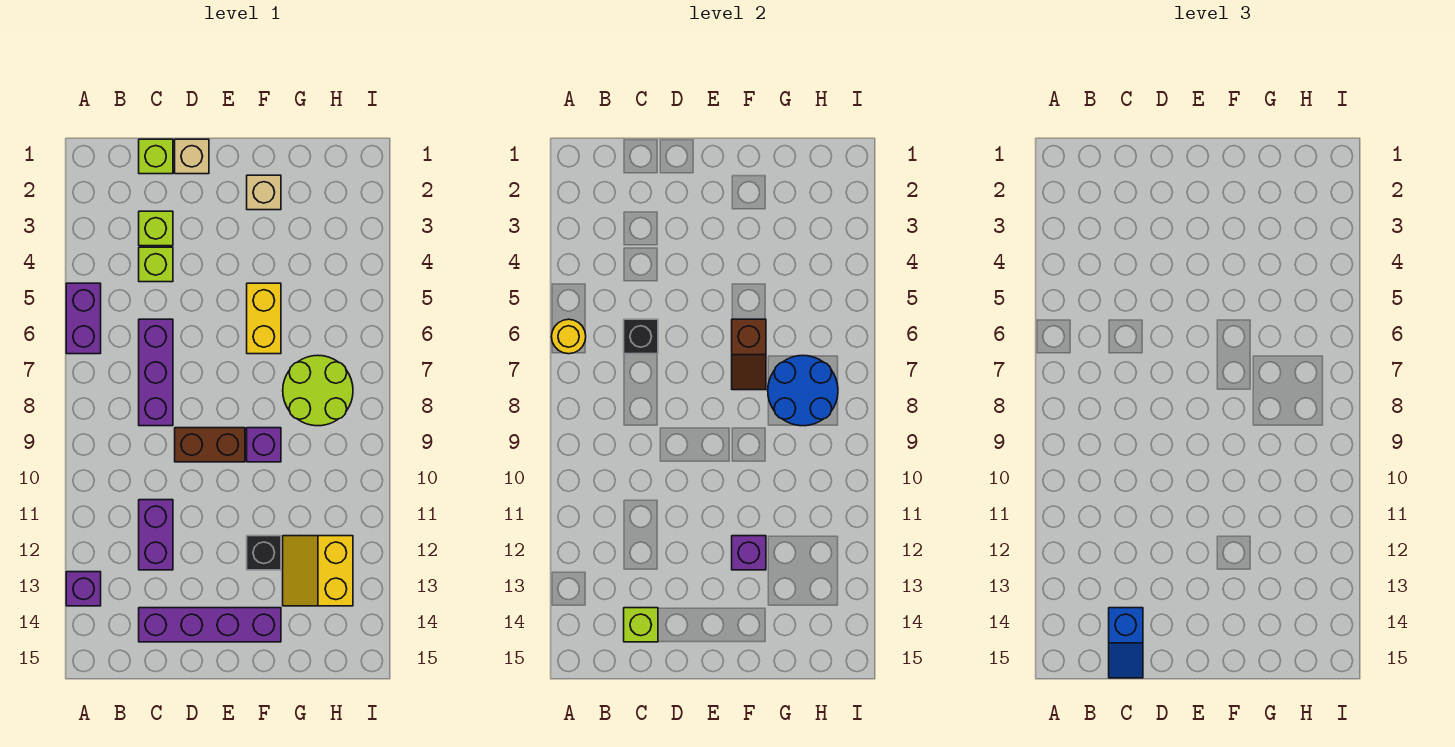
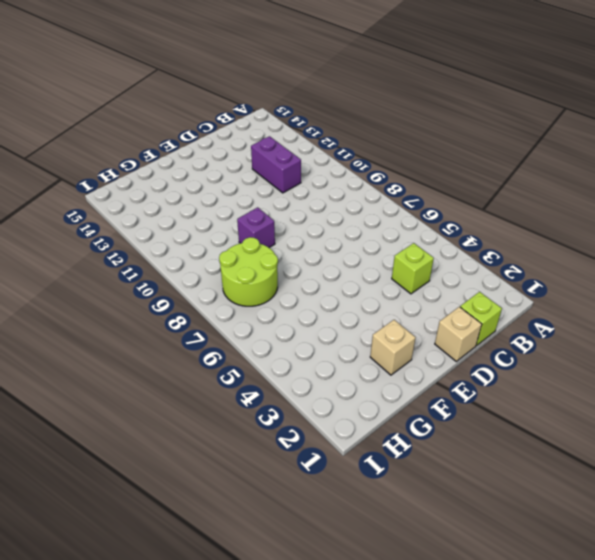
none -> purple brick A5:A6 level 1
none -> purple brick A13 level 1
none -> lime brick C3 level 1

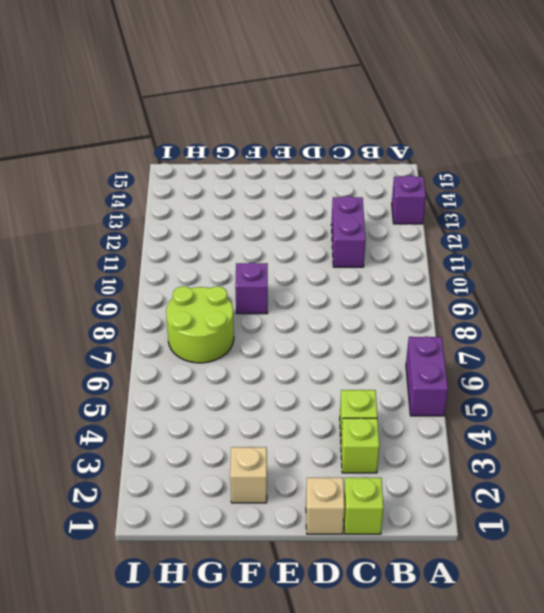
none -> purple brick C6:C8 level 1
none -> purple brick C14:F14 level 1
none -> brown brick D9:E9 level 1

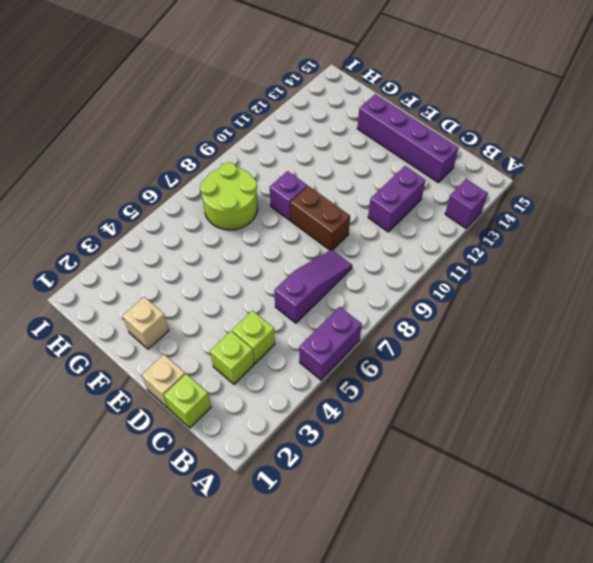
purple slope C6:C8 level 1 top 6 -> purple brick C6:C8 level 1
none -> yellow brick F5:F6 level 1
none -> black brick F12 level 1
none -> yellow slope G12:H13 level 1 top H

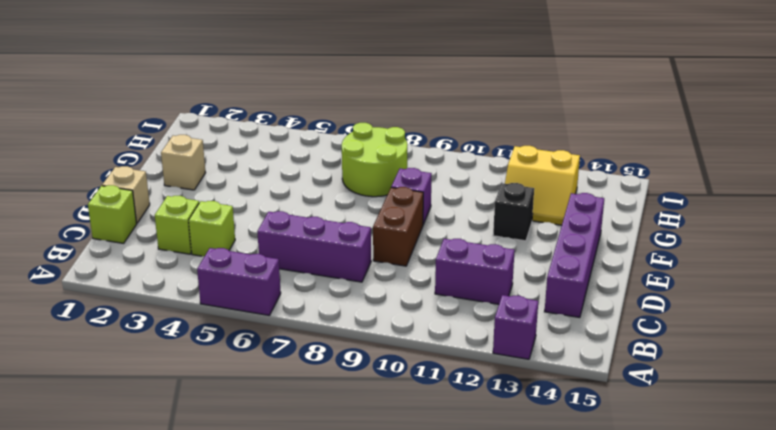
none -> yellow brick F5:F6 level 1
none -> yellow round brick A6 level 2
none -> black brick C6 level 2

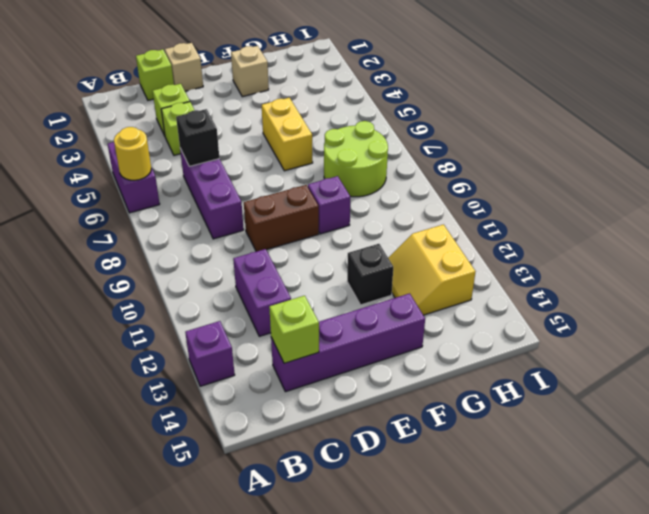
none -> brown slope F6:F7 level 2 top 6
none -> purple brick F12 level 2
none -> blue round brick G7:H8 level 2

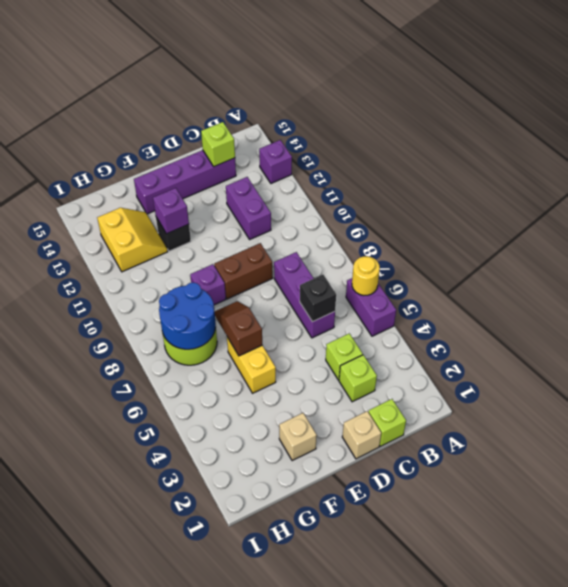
none -> blue slope C14:C15 level 3 top 14

